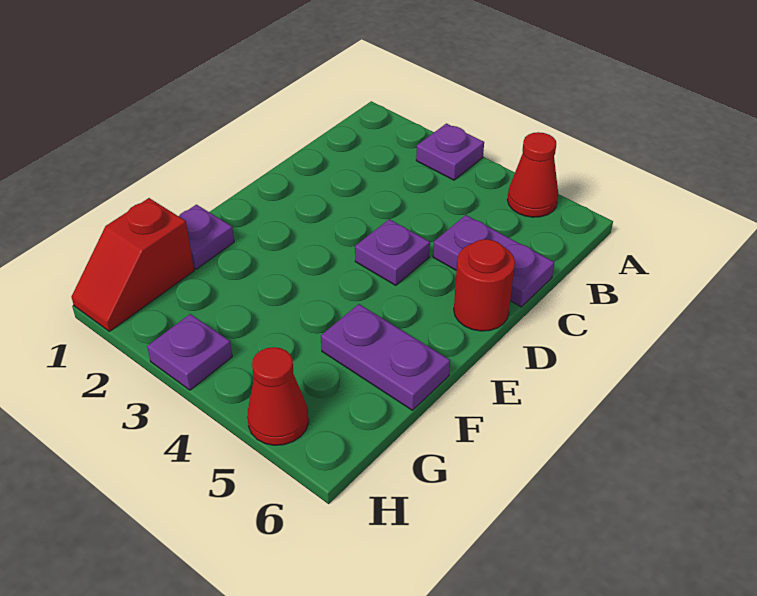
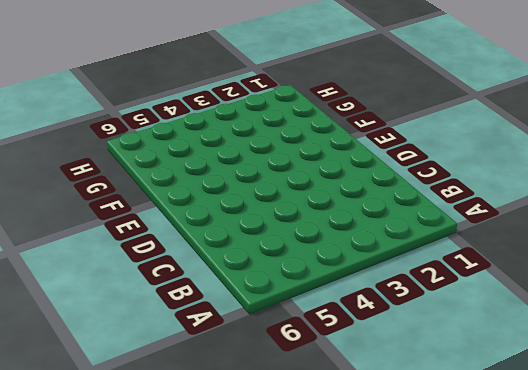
none -> purple plate A3 level 1
none -> red cone A5 level 1

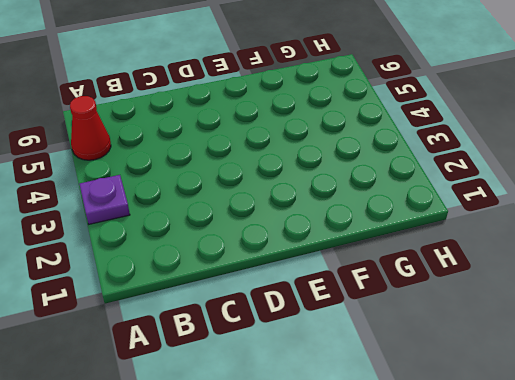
none -> purple plate C5:C6 level 1
none -> purple plate D4 level 1

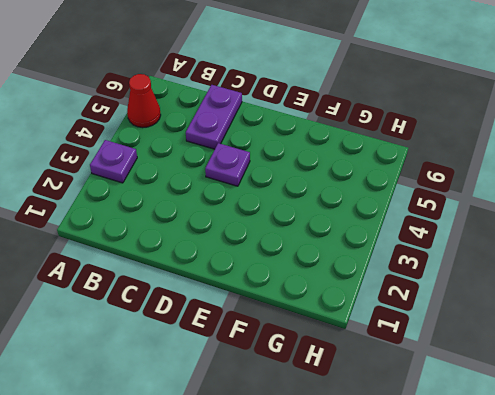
none -> red round brick D6 level 1
none -> purple plate F1 level 1

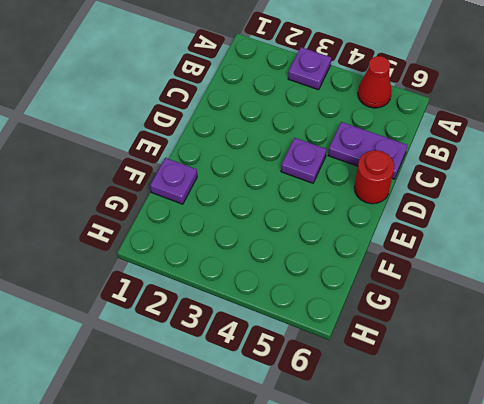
none -> purple plate F5:F6 level 1
none -> red slope G1:H1 level 1 top G

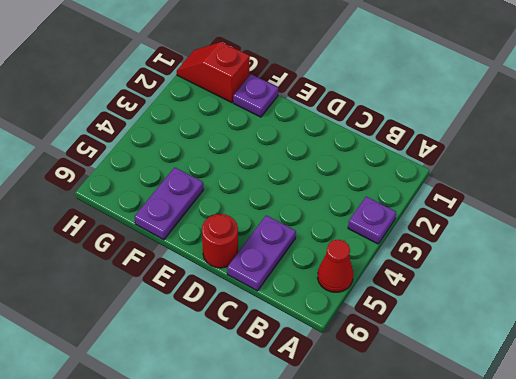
none -> purple plate D4 level 1
none -> purple plate H3 level 1

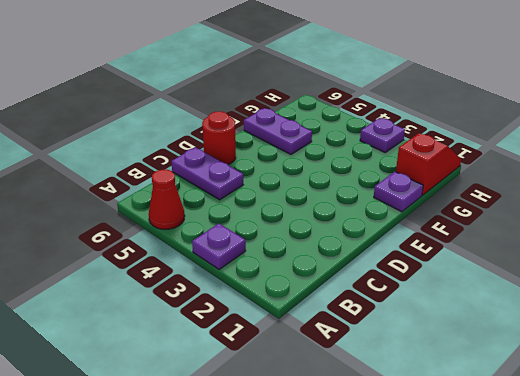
none -> purple plate D4 level 1
none -> red cone H5 level 1

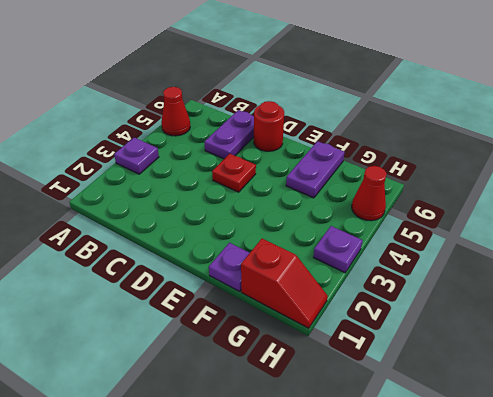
red plate D4 level 1 -> purple plate D4 level 1

